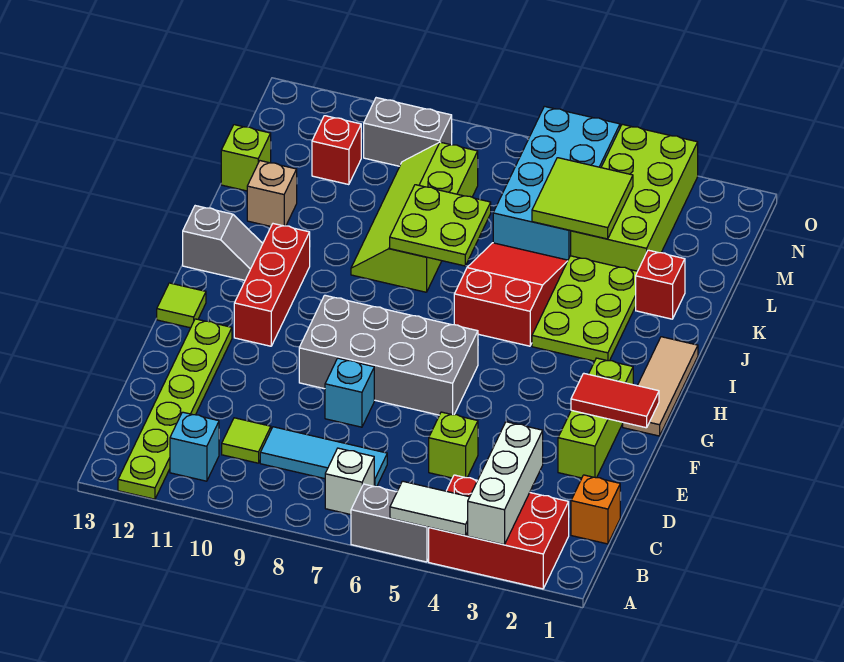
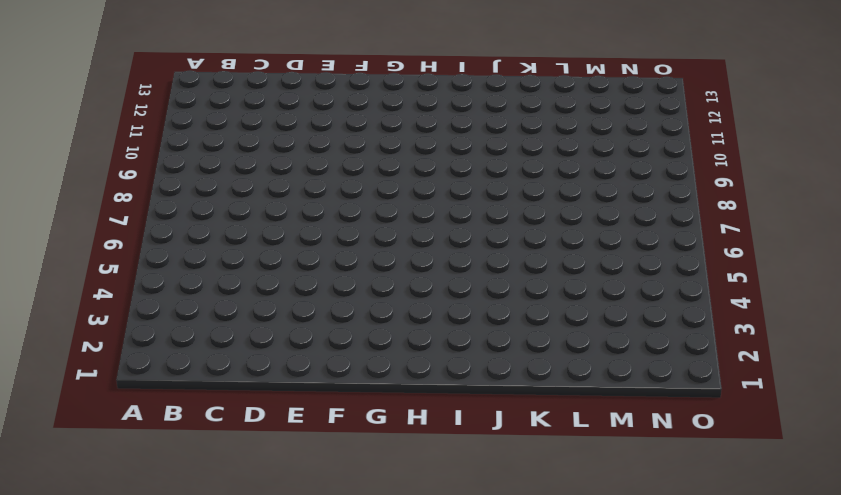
none -> red brick A2:B4 level 1
none -> grey brick A5:A6 level 1
none -> lime plate A12:F12 level 1
none -> white brick B7 level 1

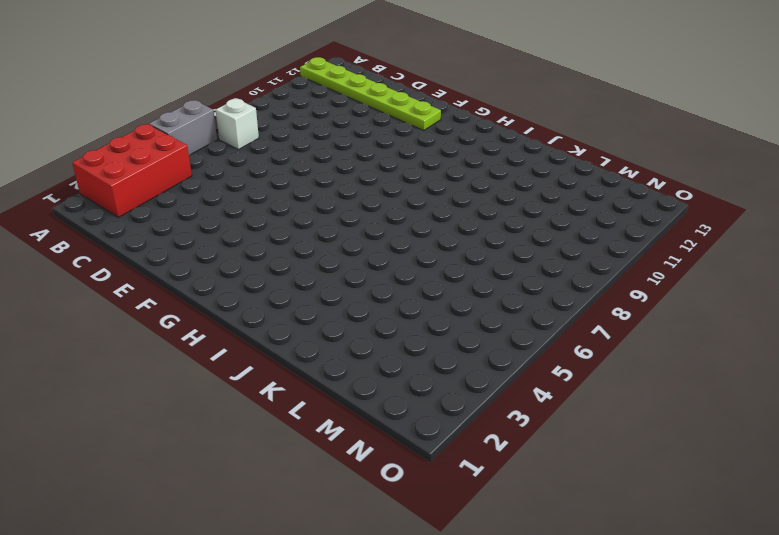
none -> cyan brick B11 level 1
none -> orange brick C1 level 1
none -> cyan tile C7:C9 level 1
none -> lime tile C10 level 1

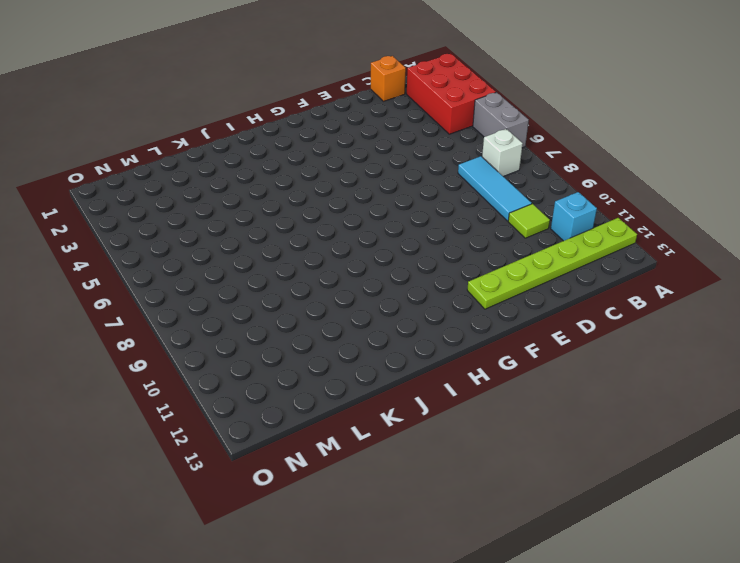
none -> lime brick D5 level 1
none -> lime brick E2:G2 level 1
none -> cyan brick E8 level 1
none -> grey brick F6:G9 level 1

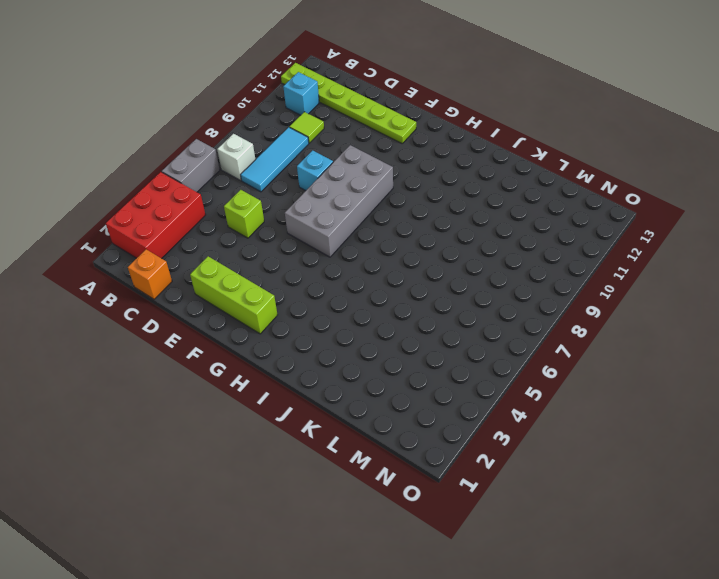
none -> tan tile G1:I1 level 1
none -> red brick G11:I11 level 1
none -> lime tile G13 level 1
none -> lime plate I3:K4 level 1

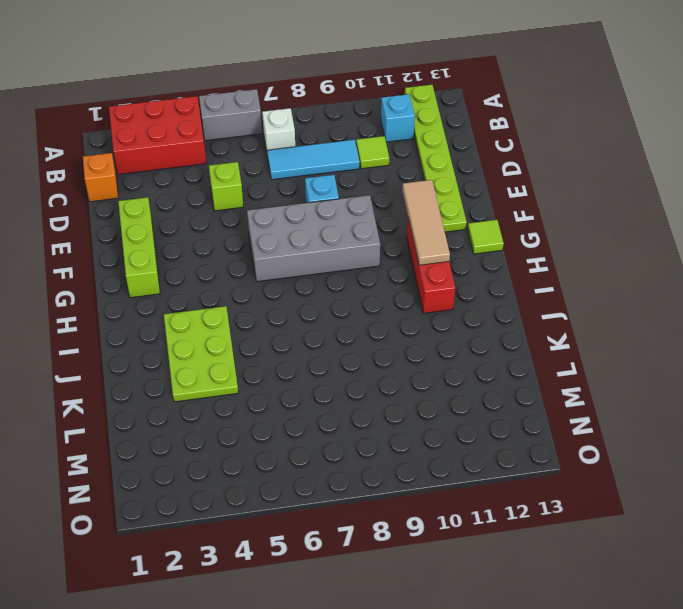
tan tile F11:H11 level 2 -> tan tile G1:I1 level 1
none -> red slope I5:K6 level 1 top I
none -> grey slope I12:I13 level 1 top 13
none -> lime slope J8:M9 level 1 top 8
none -> red brick K2 level 1

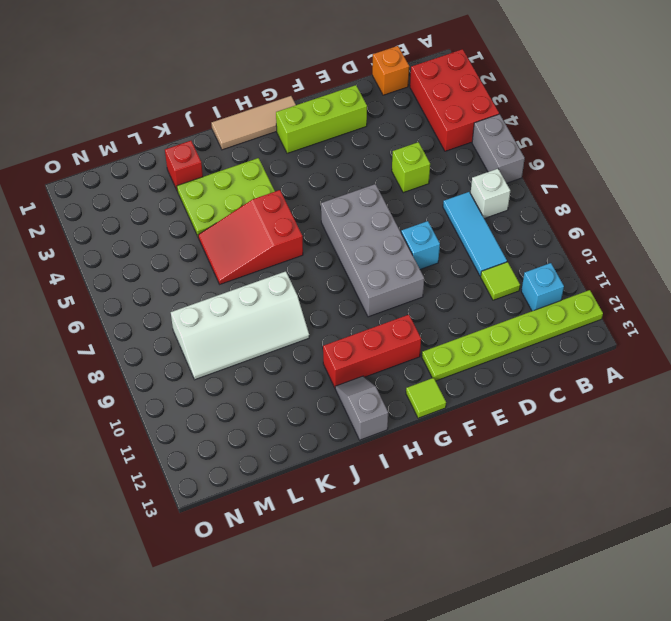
white slope J8:M9 level 1 top 8 -> lime slope J8:M9 level 1 top 8
none -> tan brick K12 level 1
none -> lime brick L3:O4 level 1
none -> cyan brick L5:O6 level 1
none -> lime brick L13 level 1

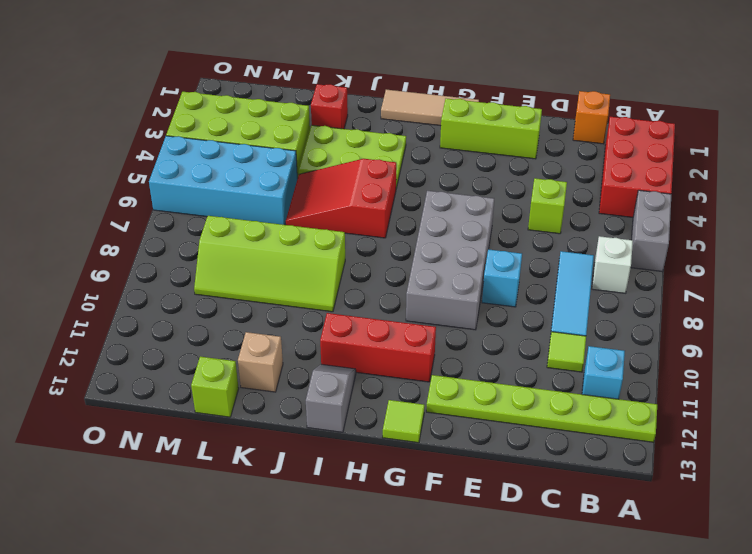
none -> red brick M11 level 1
none -> grey brick N9:N10 level 1
none -> white brick A3:C3 level 2
none -> white tile A4:A5 level 2

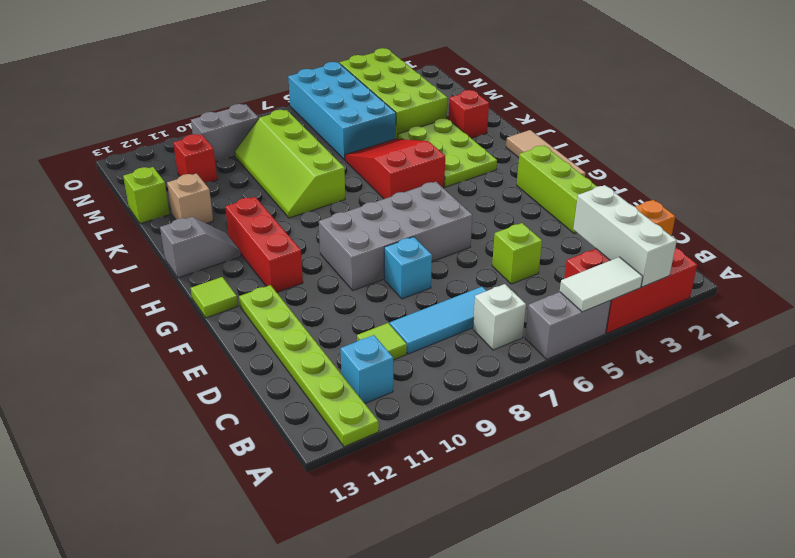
none -> red tile F1:F2 level 2
none -> lime plate J7:K8 level 2
none -> lime tile L4:M5 level 2

